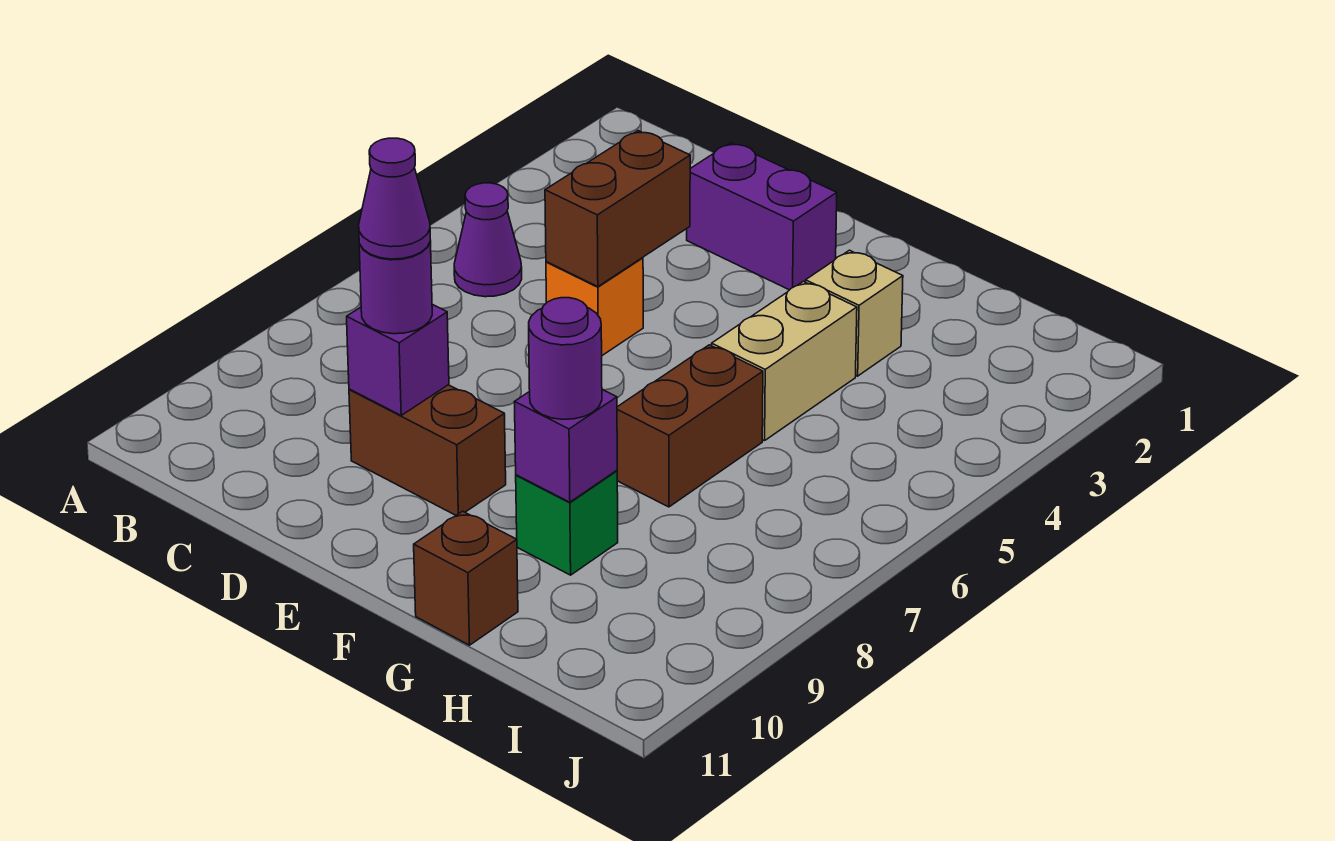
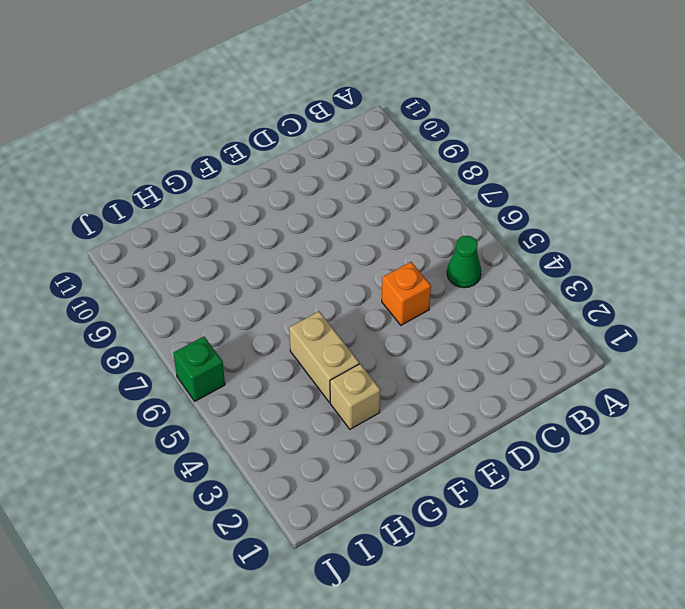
green cone B5 level 1 -> purple cone B5 level 1
green brick J6 level 1 -> green brick G9 level 1
none -> purple brick D2:E2 level 1
none -> brown brick D9:E9 level 1
none -> brown brick G6:G7 level 1

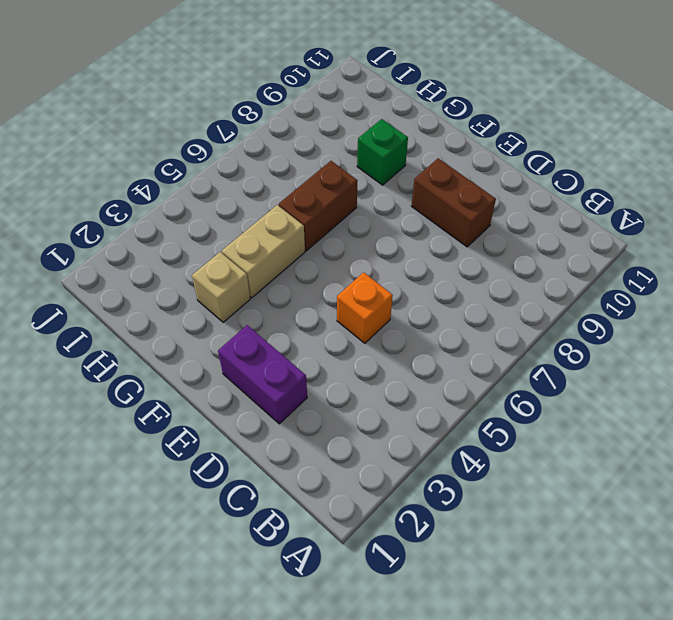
none -> purple cone B5 level 1
none -> brown brick G11 level 1
none -> brown brick D4:D5 level 2

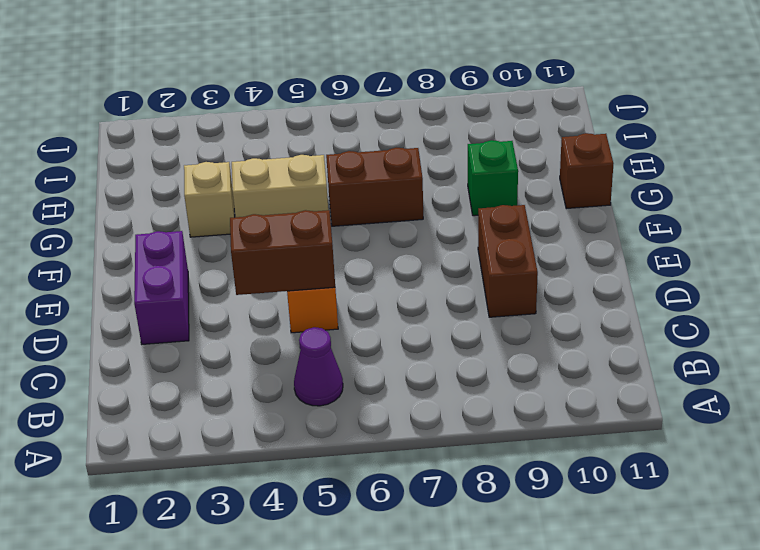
none -> purple brick D9 level 2
none -> purple brick G9 level 2
none -> purple round brick D9 level 3

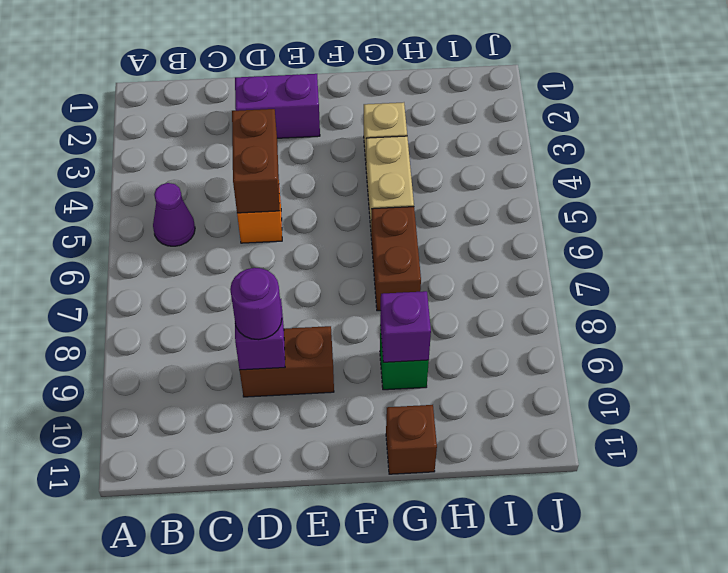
none -> purple round brick G9 level 3
none -> purple cone D9 level 4

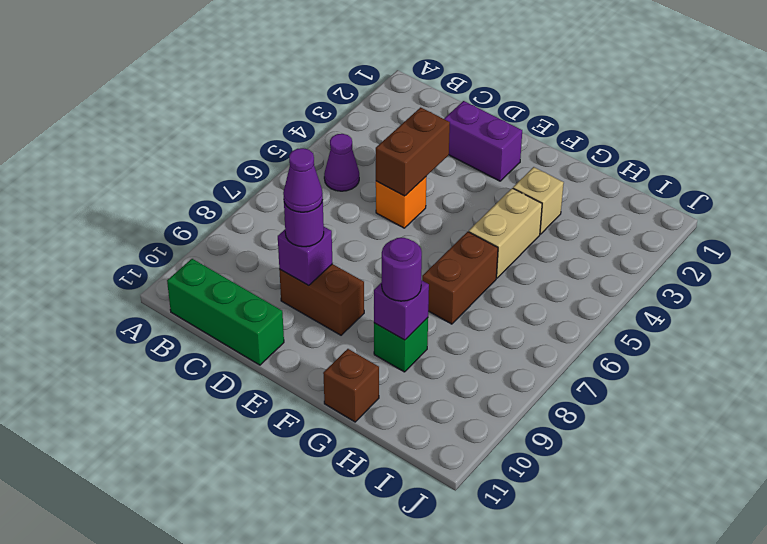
green brick B11:D11 level 1 -> none

